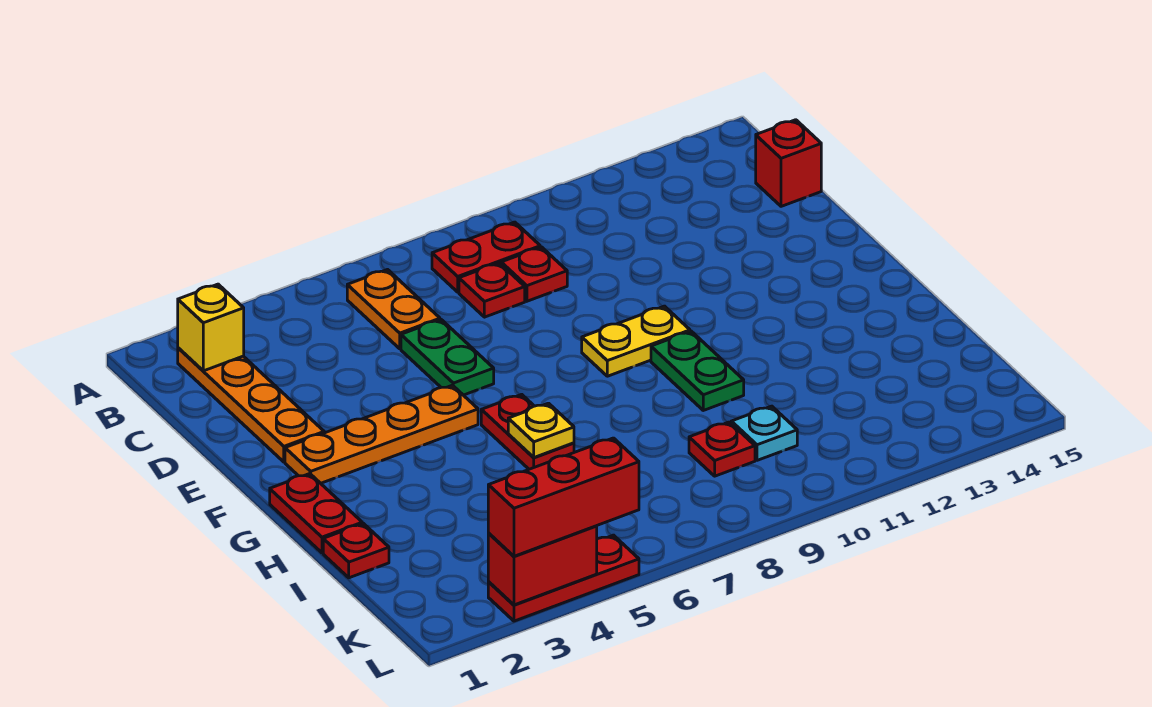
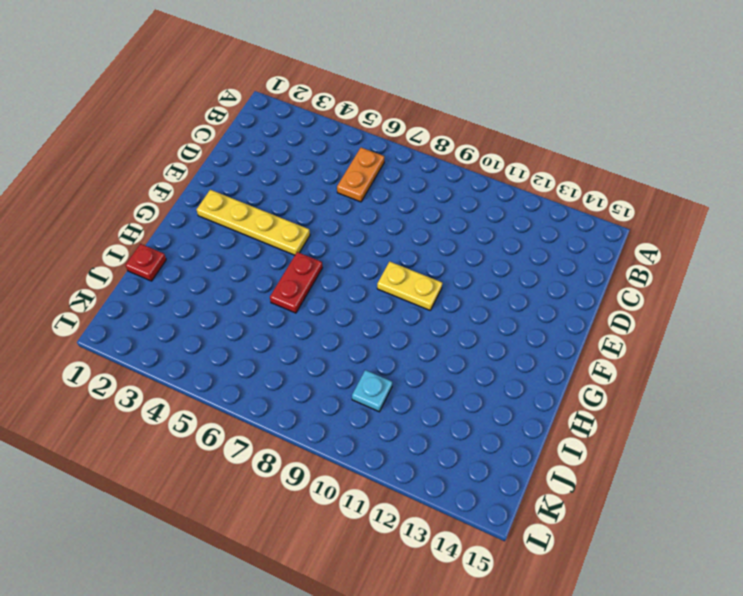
yellow plate F2:F5 level 1 -> orange plate F2:F5 level 1
none -> orange plate B2:E2 level 1
none -> red plate B8:B9 level 1
none -> red plate C8 level 1

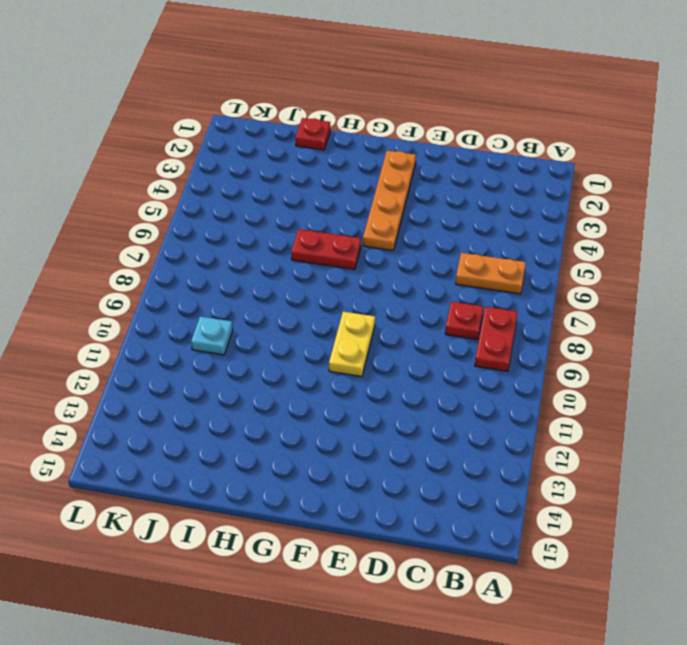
none -> orange plate B2:E2 level 1
none -> red plate C9 level 1
none -> red brick C15 level 1

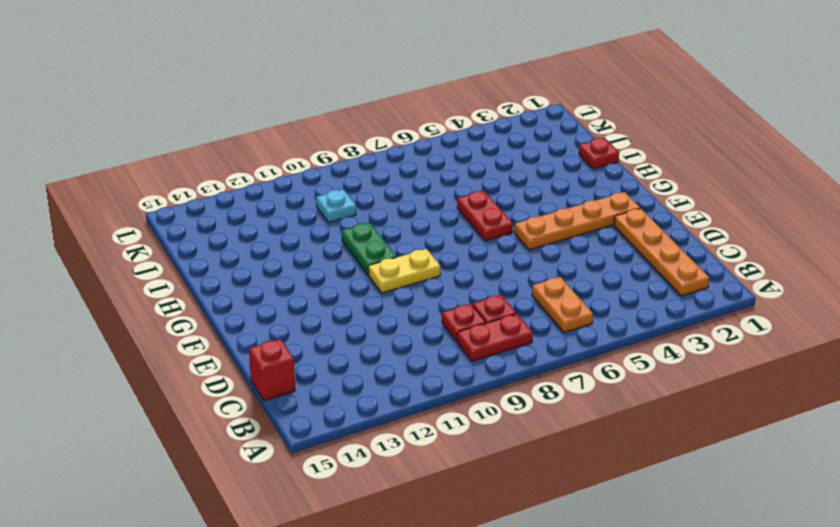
none -> green plate D6:E6 level 1
none -> red plate G1:H1 level 1
none -> red plate J9 level 1

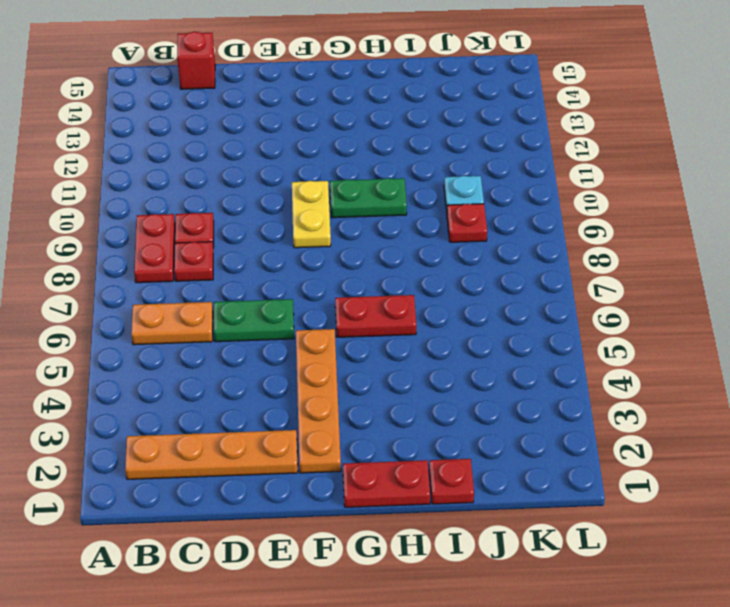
none -> red plate L3:L5 level 1
none -> yellow brick B2 level 2
none -> yellow plate H6 level 2

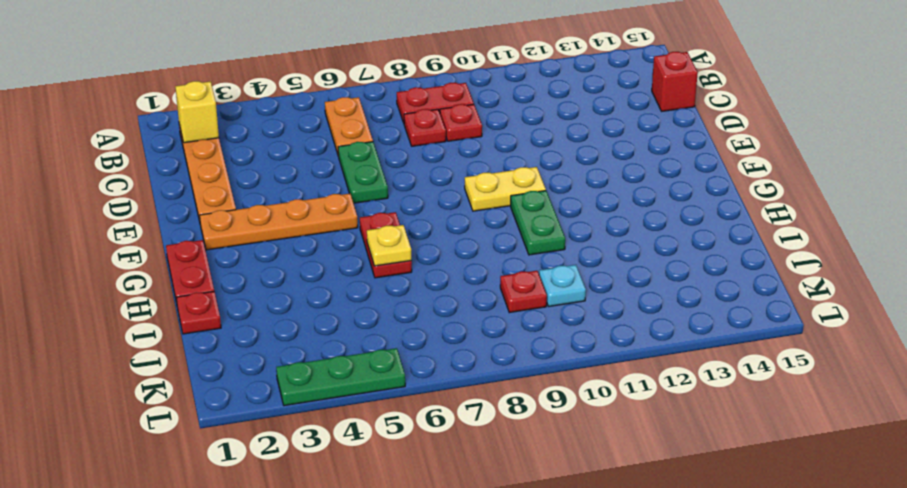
green plate L3:L5 level 1 -> red plate L3:L5 level 1
none -> red brick L3:L4 level 2
none -> red brick L3:L5 level 3

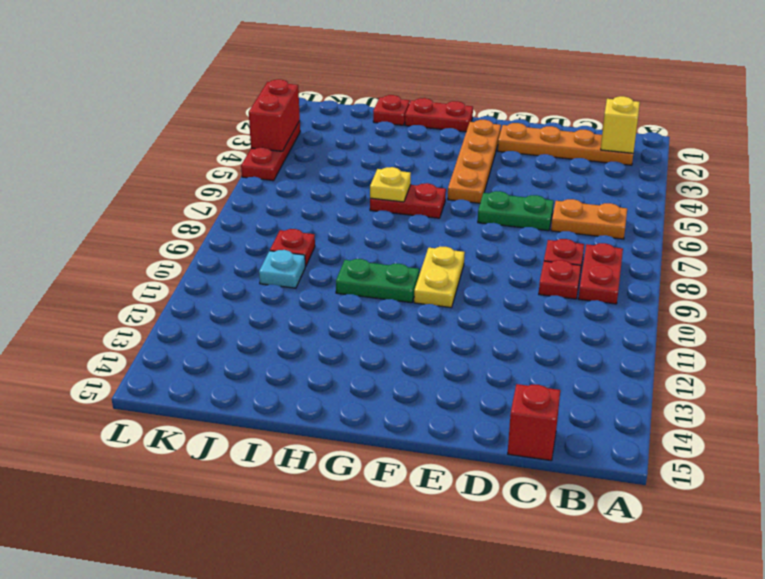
none -> red brick L3:L5 level 3

